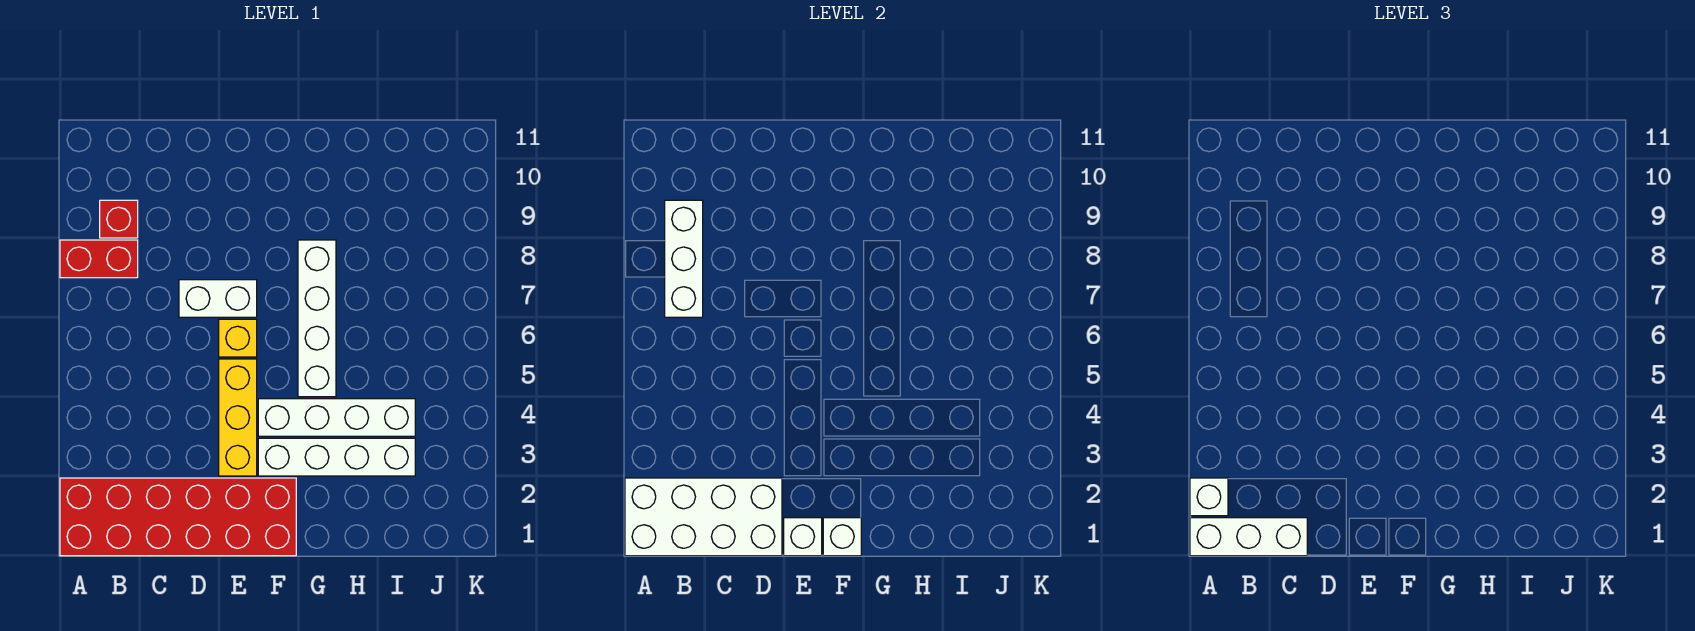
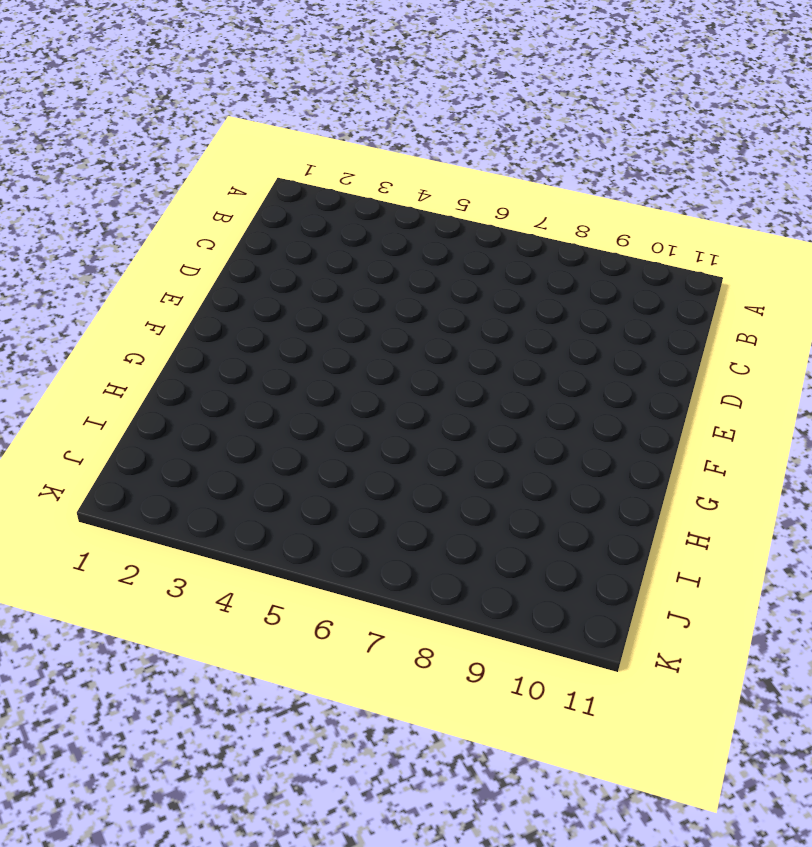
none -> red brick A1:F2 level 1
none -> red brick A8:B8 level 1
none -> red brick B9 level 1

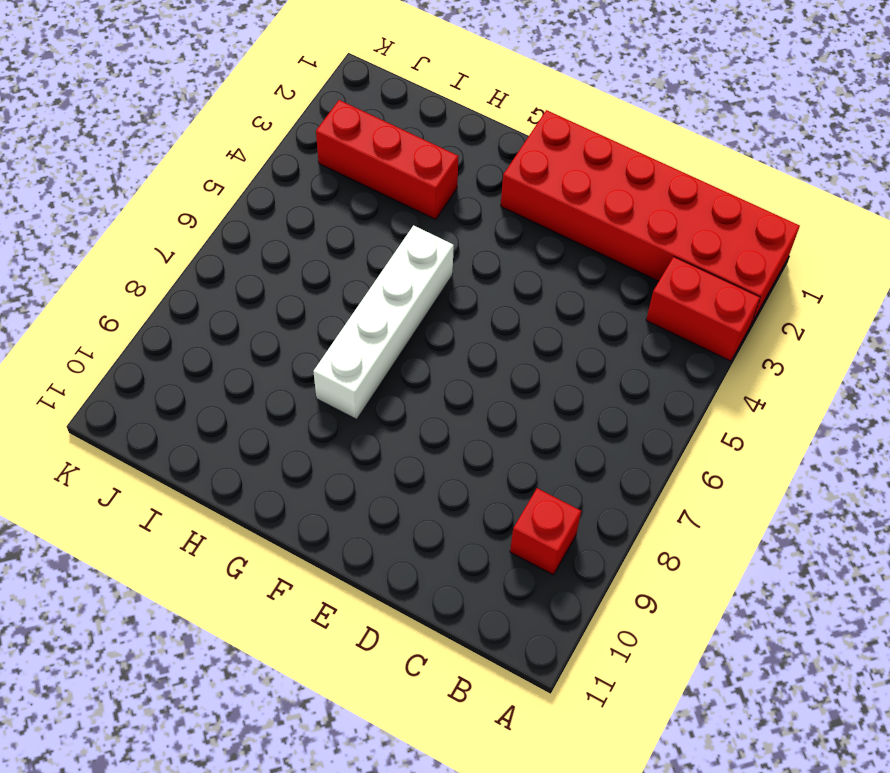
red brick A3:B3 level 1 -> red brick A8:B8 level 1
red brick H3:J3 level 1 -> white brick F3:I3 level 1
none -> white brick D7:E7 level 1
none -> yellow brick E3:E5 level 1
none -> yellow brick E6 level 1

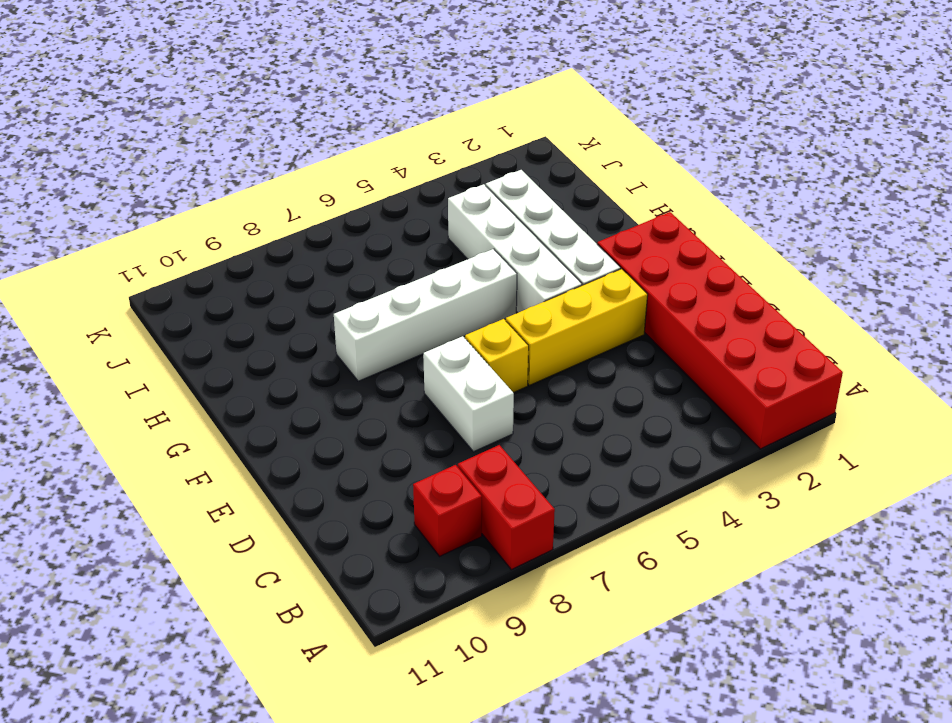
none -> white brick A1:D2 level 2
none -> white brick B7:B9 level 2
none -> white brick E1 level 2

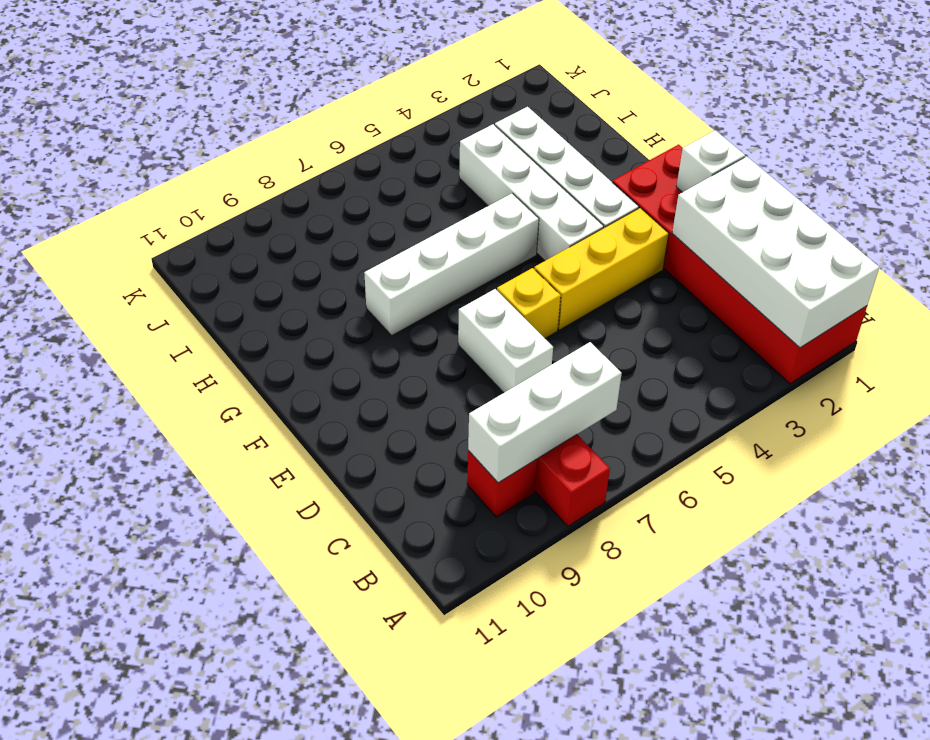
none -> white brick F1 level 2
none -> white brick A1:C1 level 3
none -> white brick A2 level 3

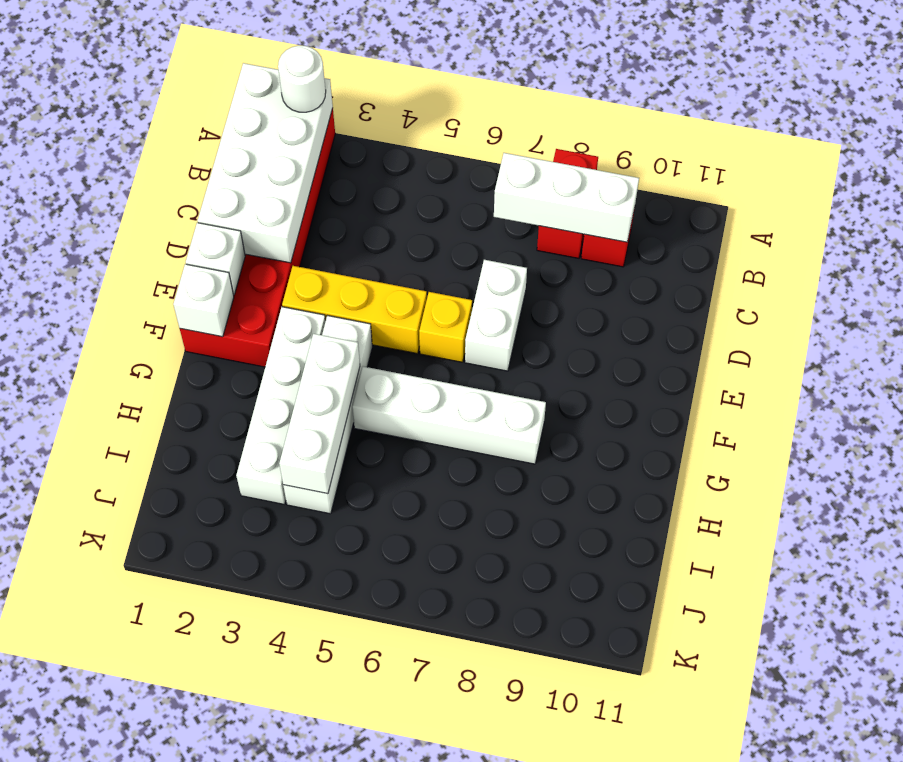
white round brick A2 level 3 -> white brick A2 level 3
white brick G4:I4 level 2 -> white brick A1:C1 level 3

